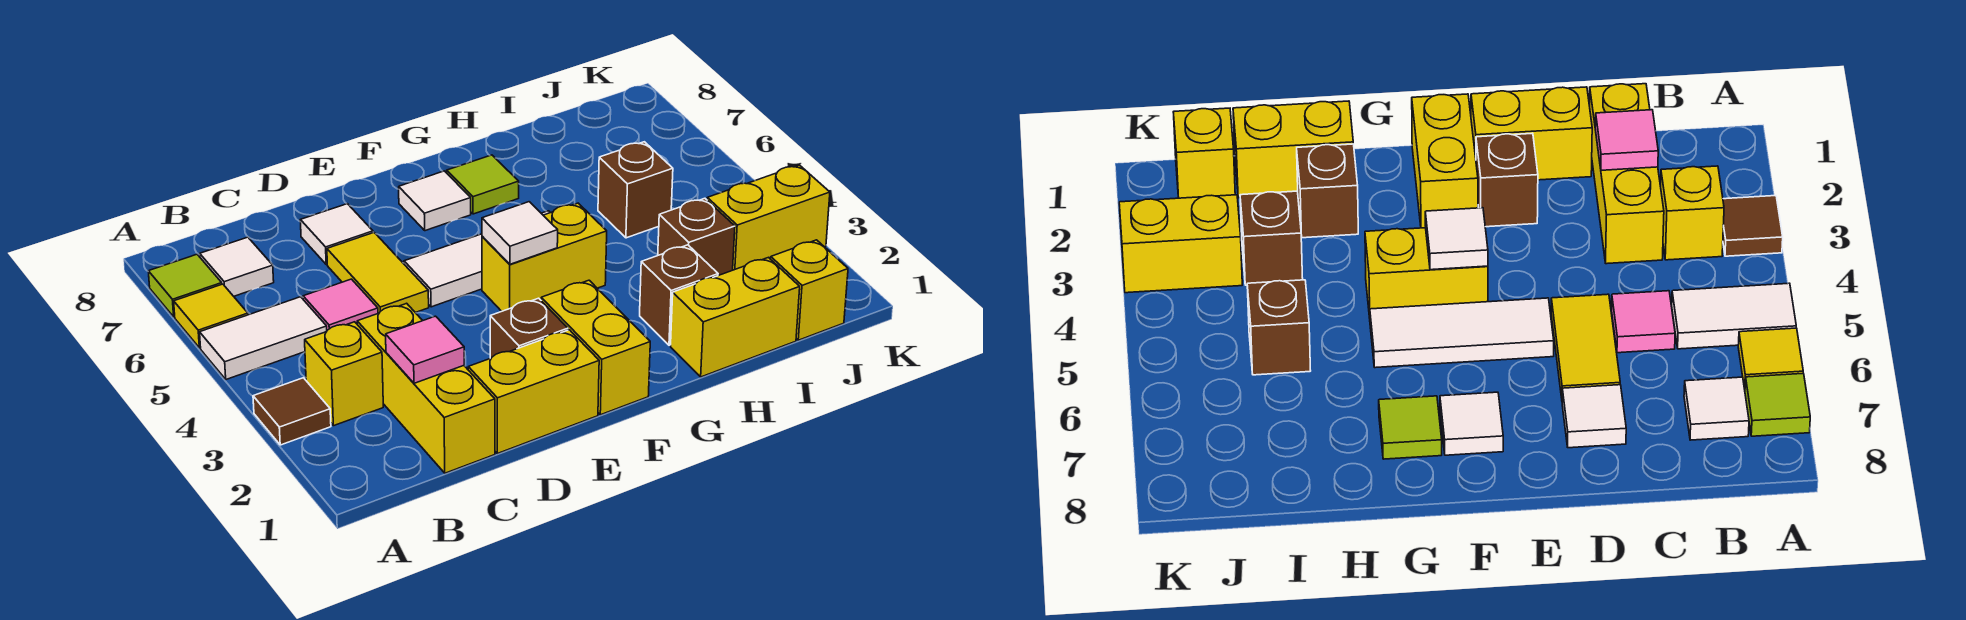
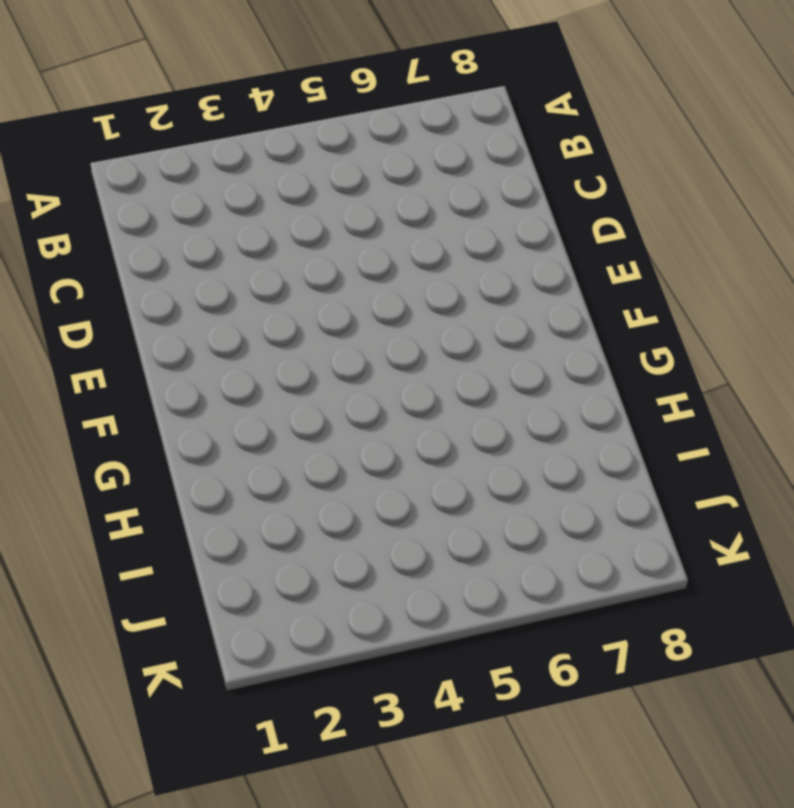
none -> brown tile A3 level 1
none -> white tile A5:B5 level 1
none -> yellow tile A6 level 1

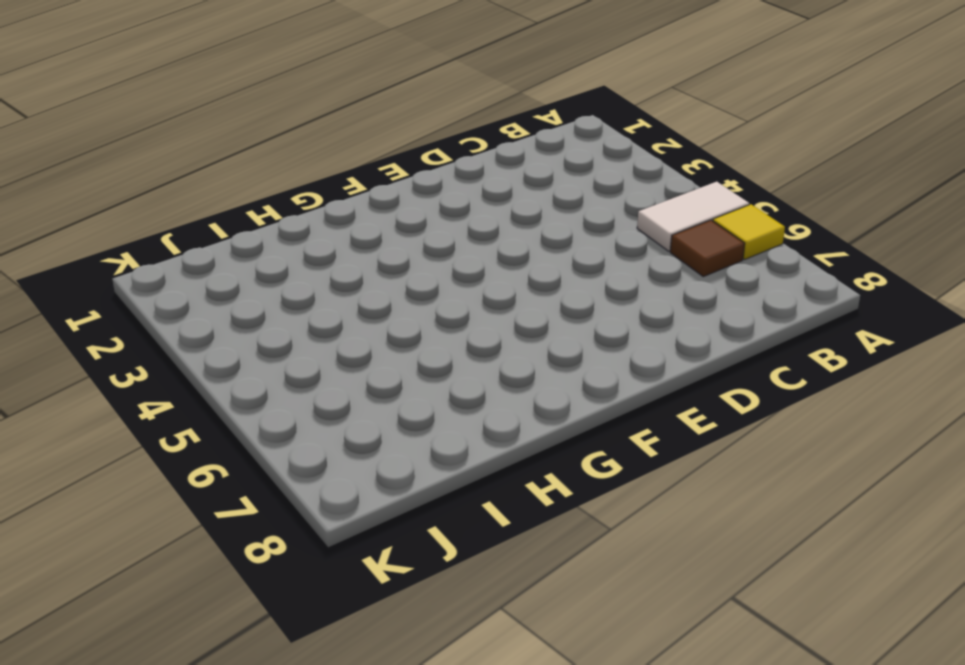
brown tile B6 level 1 -> brown tile A3 level 1
none -> lime tile A7 level 1
none -> yellow brick B3 level 1
none -> white tile B7 level 1

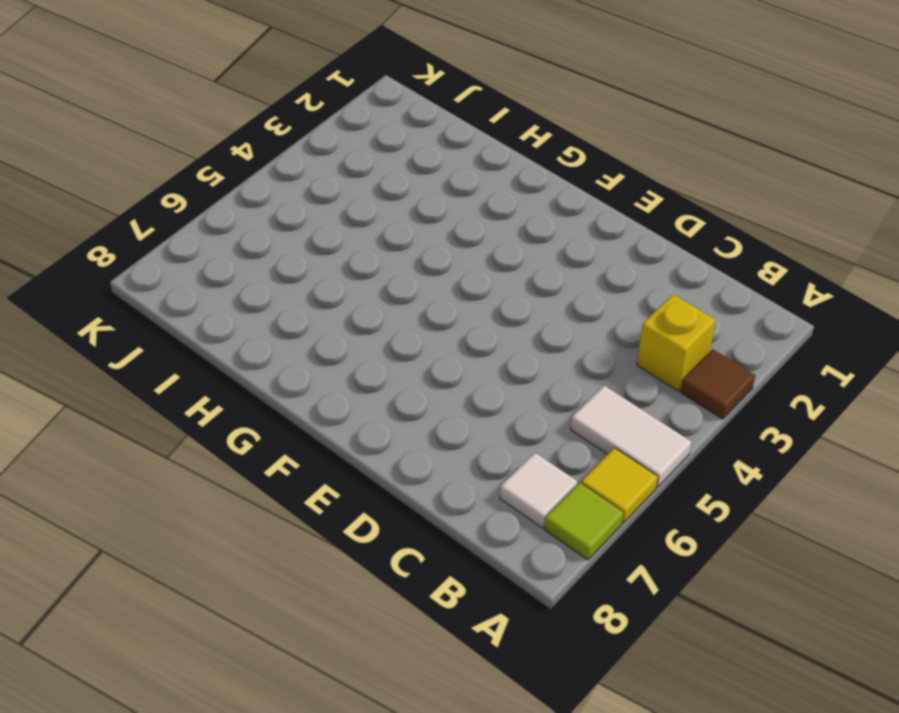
none -> yellow brick C1:C3 level 1
none -> pink tile C5 level 1
none -> yellow brick D1:E1 level 1

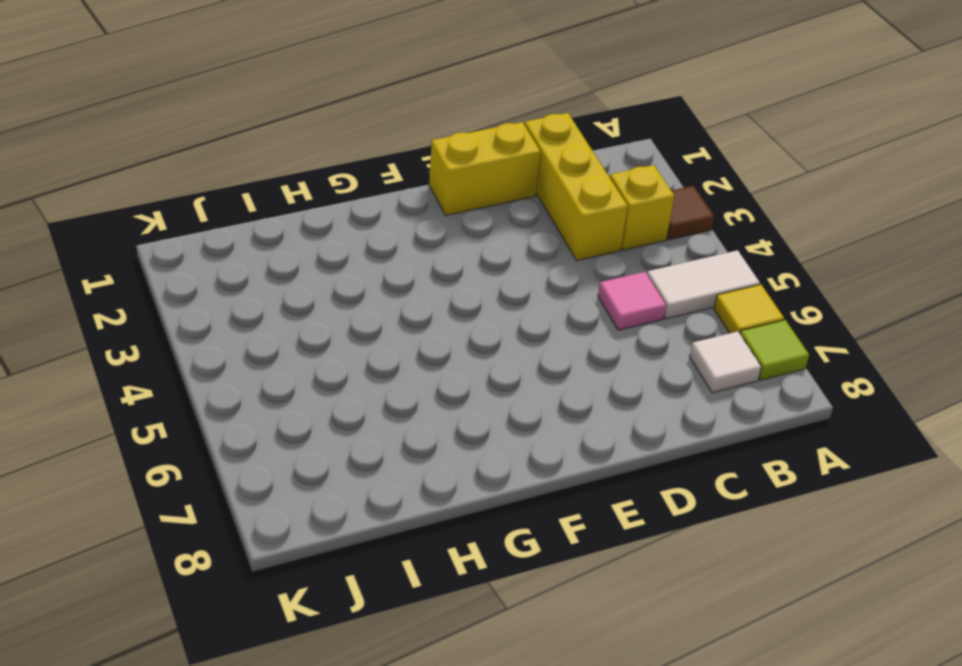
none -> yellow tile D5:D6 level 1
none -> white tile D7 level 1
none -> brown brick E2 level 1

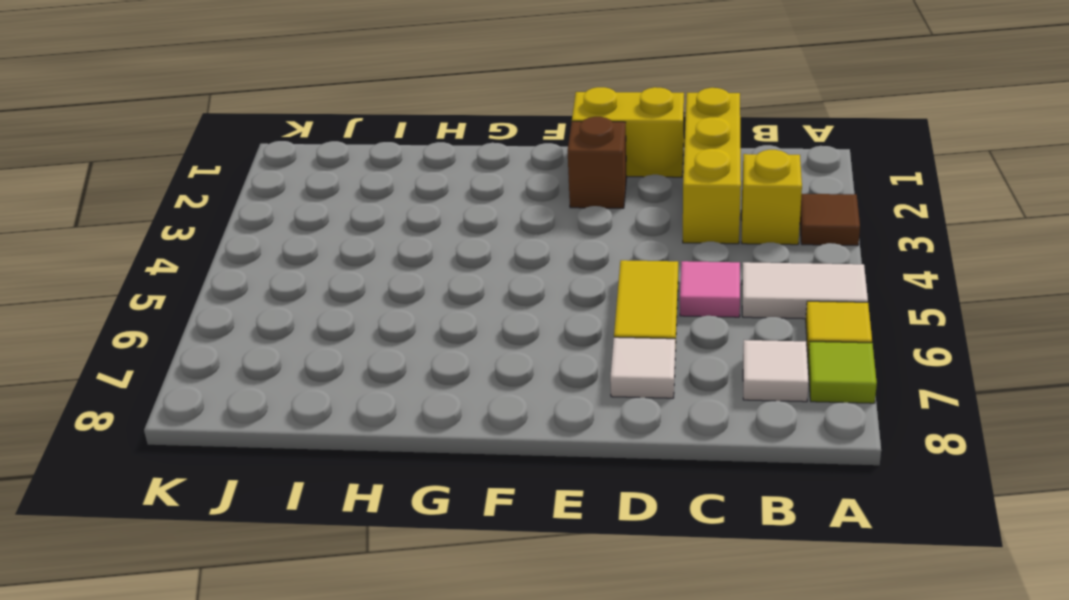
none -> white tile E5:G5 level 1
none -> yellow brick F1:F2 level 1
none -> yellow brick F4:G4 level 1

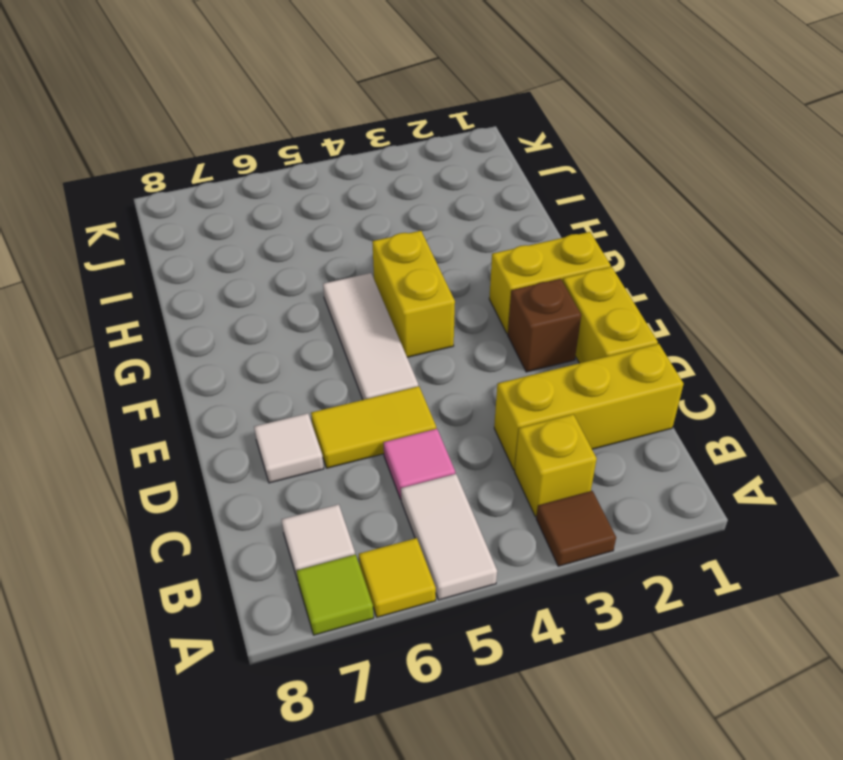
none -> white tile F7 level 1
none -> lime tile G7 level 1
none -> yellow brick H1:I1 level 1

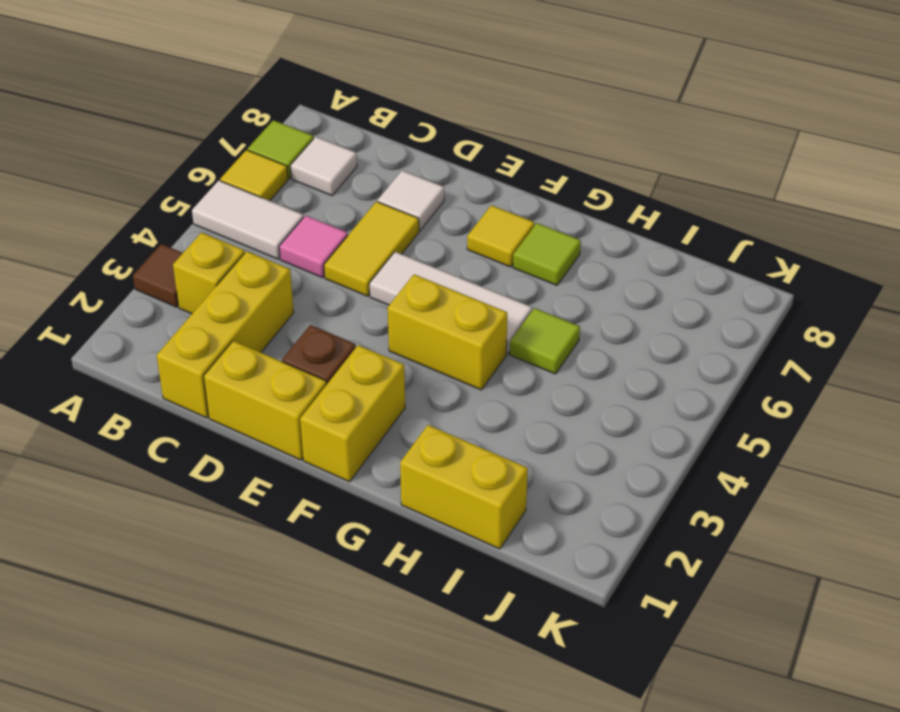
yellow tile F7 level 1 -> white tile F7 level 1
lime tile H5 level 1 -> none
none -> brown brick H2 level 1
none -> brown brick I3 level 1
none -> brown brick I5 level 1

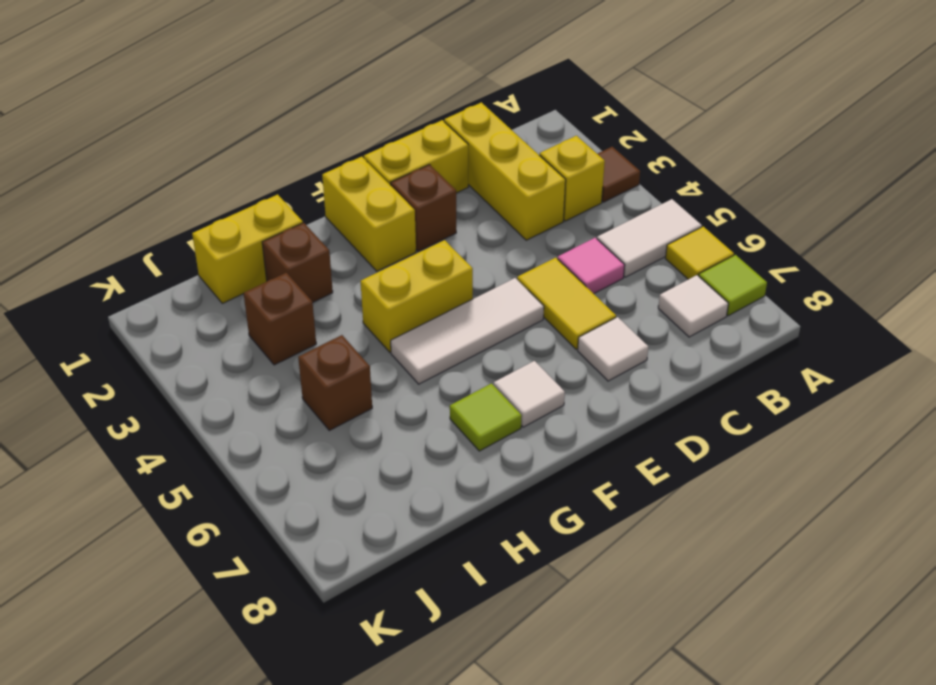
none -> yellow brick J1 level 1
none -> yellow brick J3:K3 level 1
none -> pink tile C2 level 2

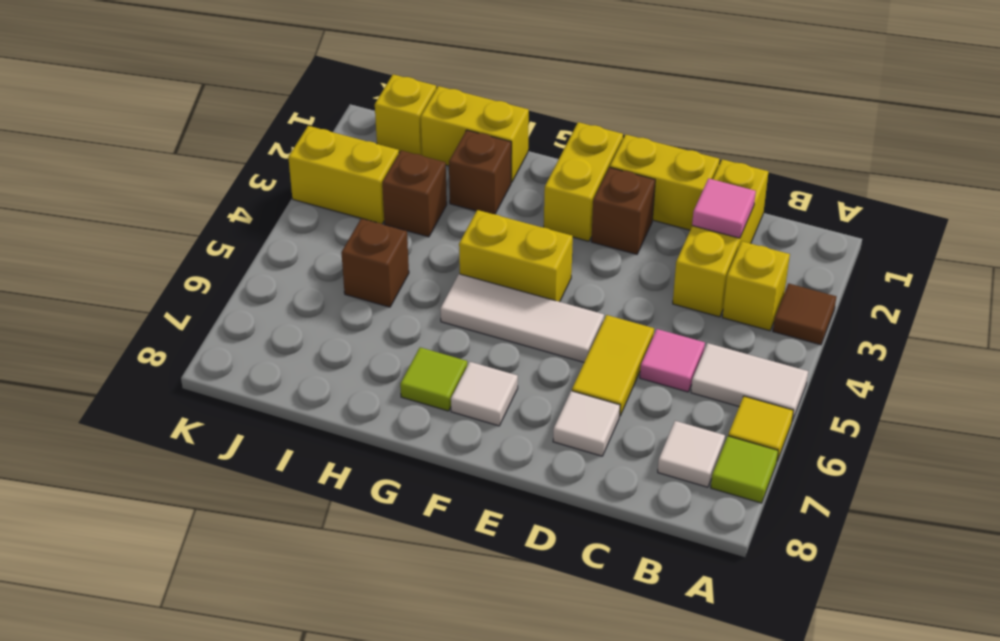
none -> white tile F4 level 2

